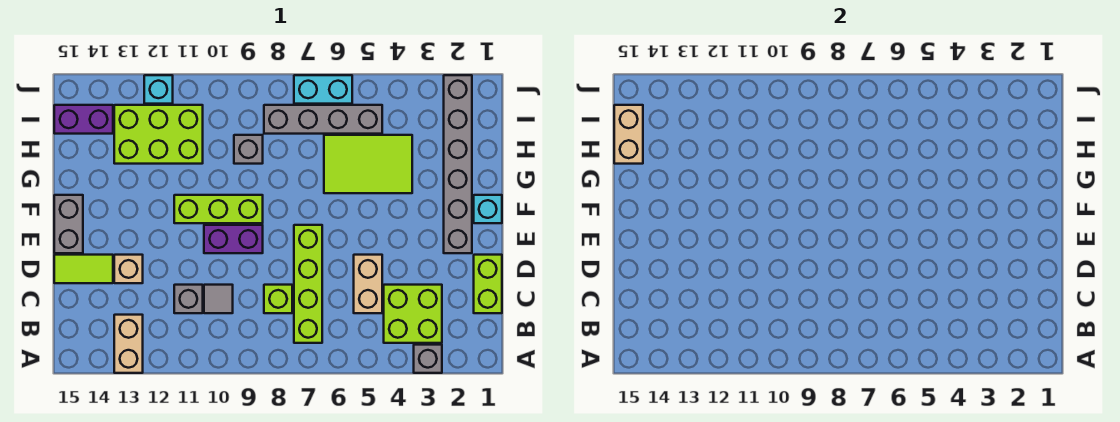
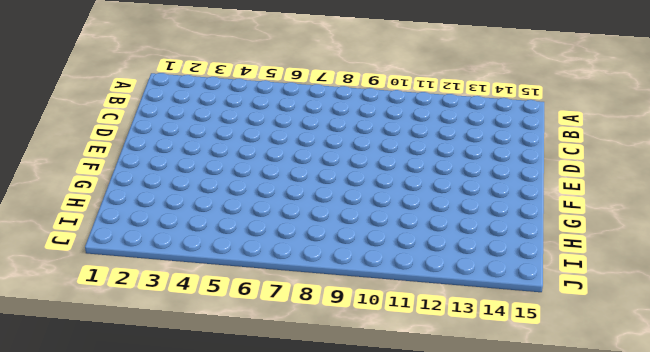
none -> grey brick A3 level 1
none -> tan brick A13:B13 level 1
none -> lime brick B3:C4 level 1

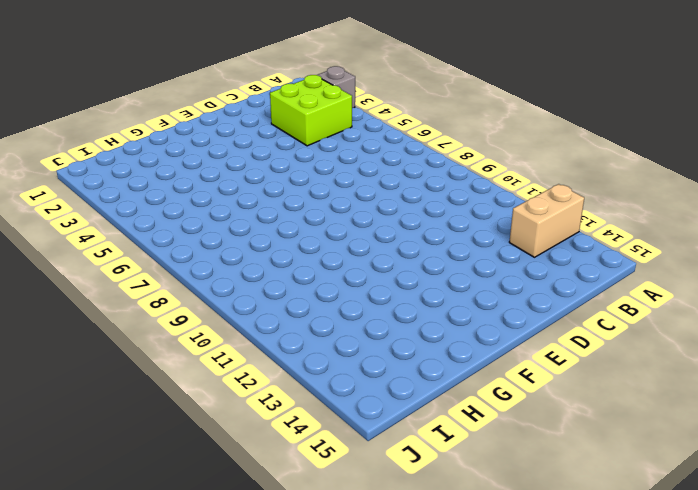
none -> lime brick B7:E7 level 1
none -> lime brick C1:D1 level 1
none -> tan brick C5:D5 level 1

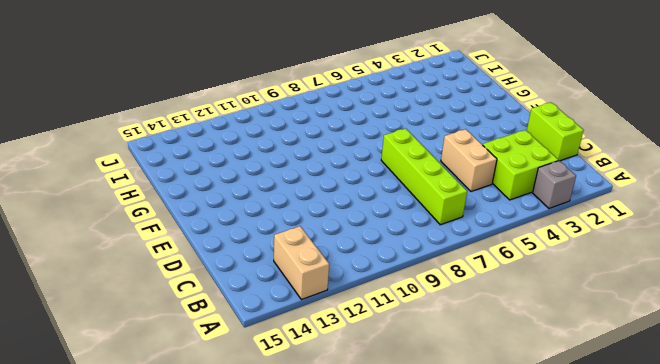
none -> lime brick C8 level 1
none -> grey tile C10 level 1
none -> grey brick C11 level 1

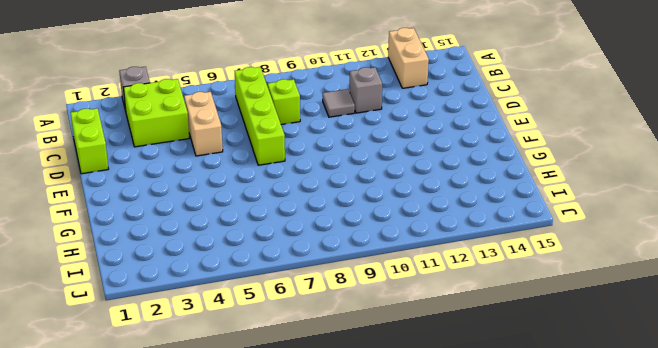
none -> tan brick D13 level 1
none -> lime tile D14:D15 level 1
none -> grey brick E2:J2 level 1

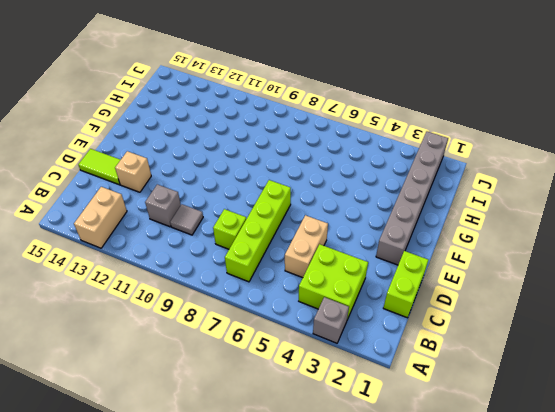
none -> purple brick E9:E10 level 1
none -> grey brick E15:F15 level 1
none -> cyan brick F1 level 1

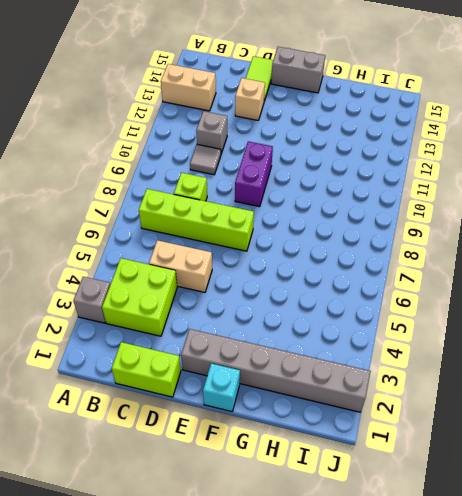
none -> lime brick F9:F11 level 1
none -> lime tile G4:H6 level 1
none -> grey brick H9 level 1

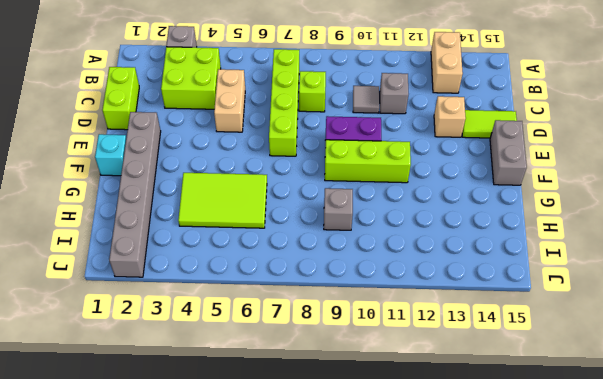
none -> lime brick H11:I13 level 1
none -> grey brick I5:I8 level 1
none -> purple brick I14:I15 level 1

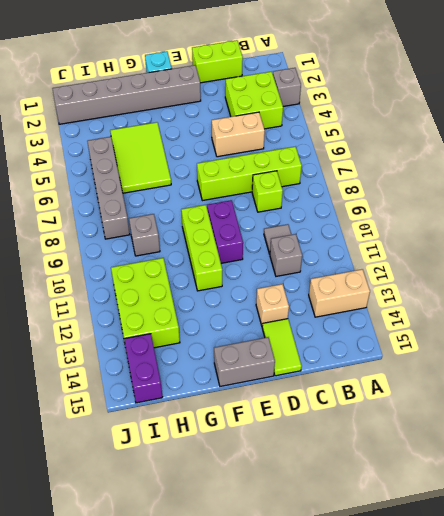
none -> cyan brick J6:J7 level 1
none -> cyan brick J12 level 1
none -> tan brick H15:I15 level 2

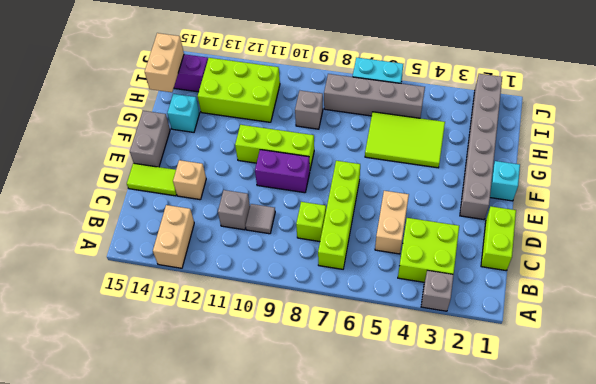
cyan brick G14 level 1 -> cyan brick J12 level 1

